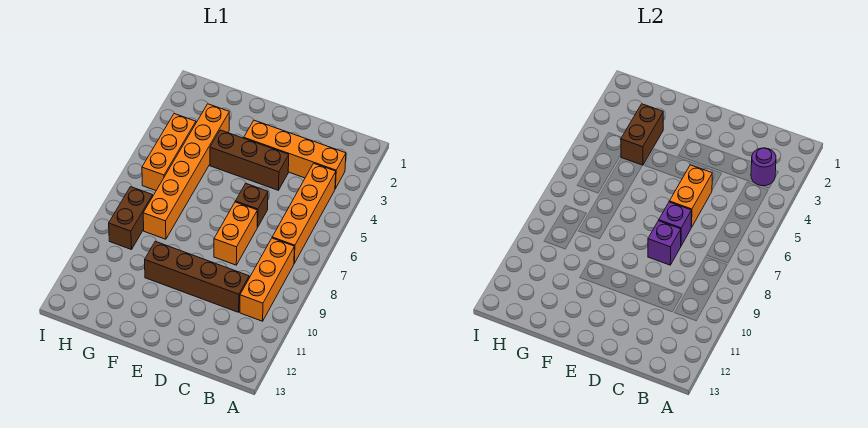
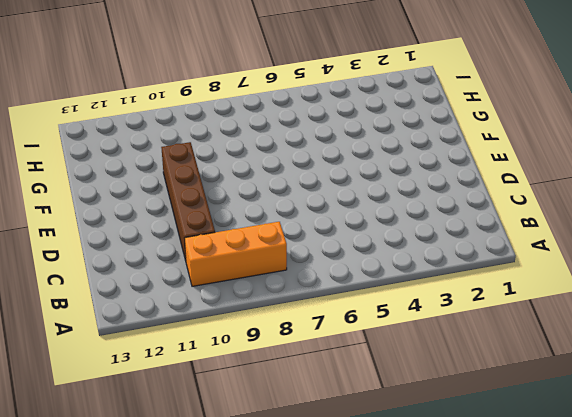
none -> orange brick B3:E3 level 1
none -> orange brick B4:B7 level 1
none -> brown brick D4:F4 level 1

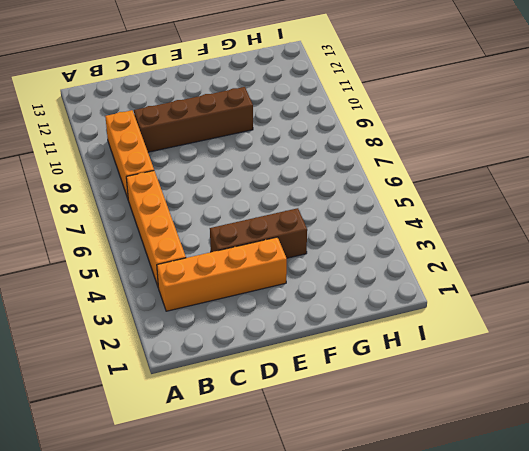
none -> brown brick D6 level 1
none -> orange brick D7:D8 level 1
none -> orange brick G3:G8 level 1

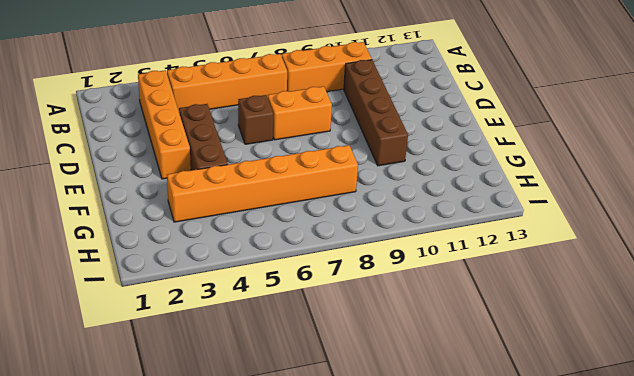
none -> orange brick H4:H6 level 1
none -> brown brick H8:H9 level 1
none -> purple round brick B3 level 2

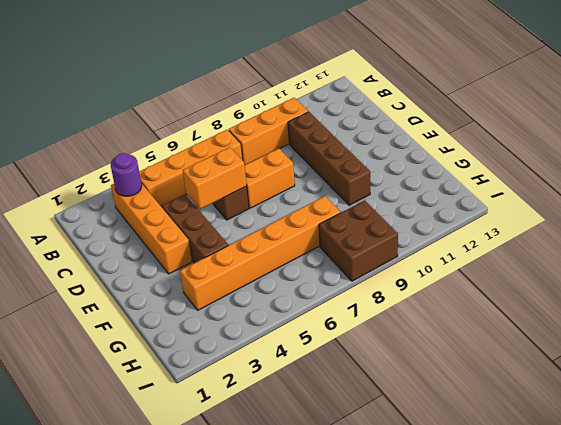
brown brick H8:I9 level 1 -> brown brick H8:H9 level 1
none -> orange brick H4:H6 level 1
none -> purple brick D7 level 2
none -> purple brick D8 level 2

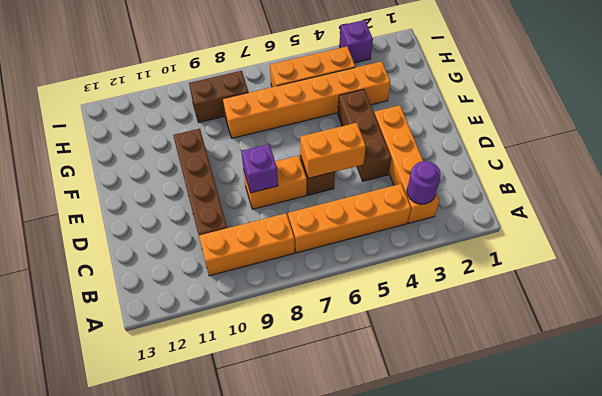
purple brick I3 level 1 -> purple brick D7 level 2
none -> brown brick G3:G4 level 2

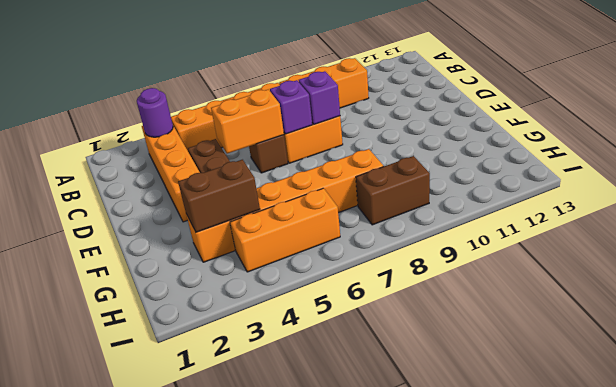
none -> brown brick C10:F10 level 1

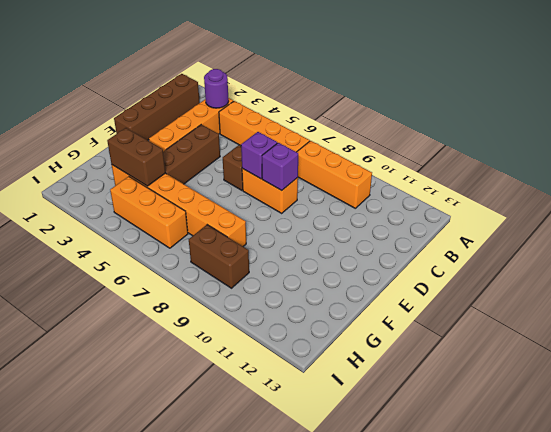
brown brick B1:E1 level 1 -> brown brick C10:F10 level 1
none -> orange brick D5:D6 level 2

